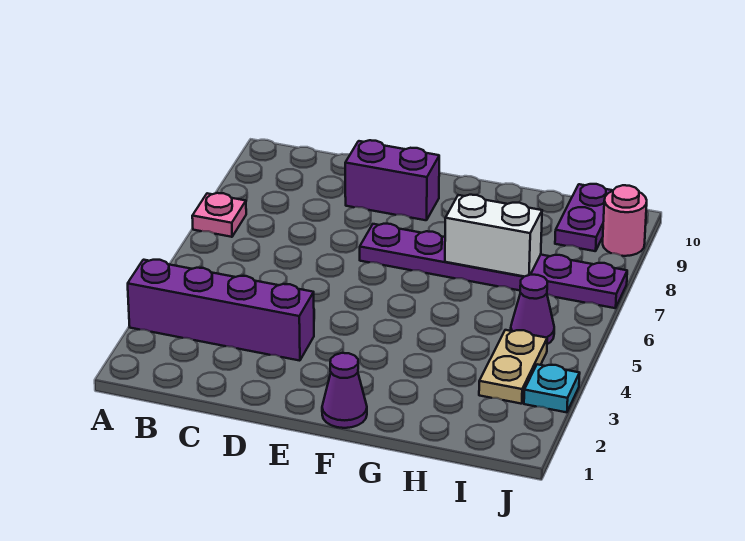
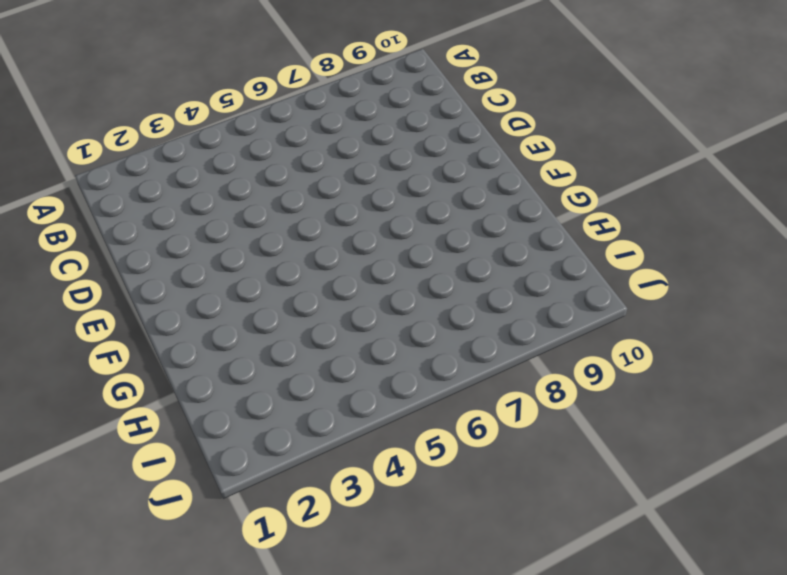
none -> purple brick A3:D3 level 1
none -> pink plate A7 level 1

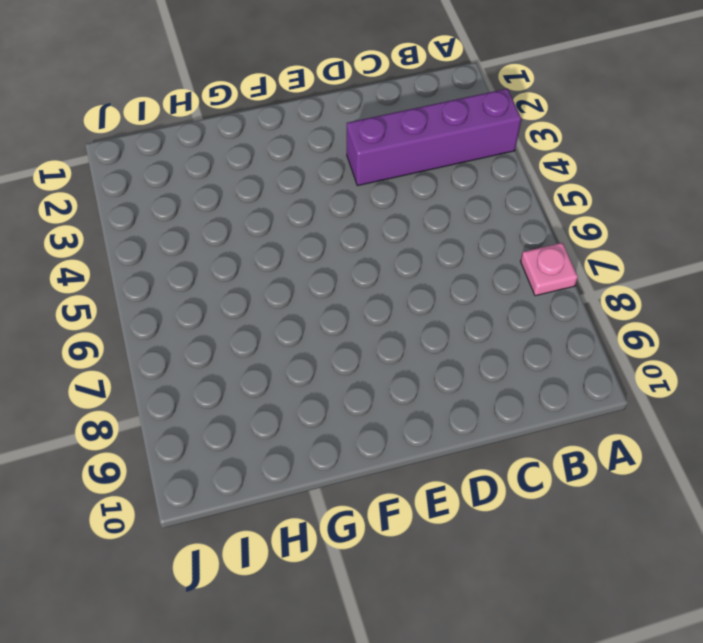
none -> purple brick D9:E9 level 1
none -> purple plate E7:J7 level 1

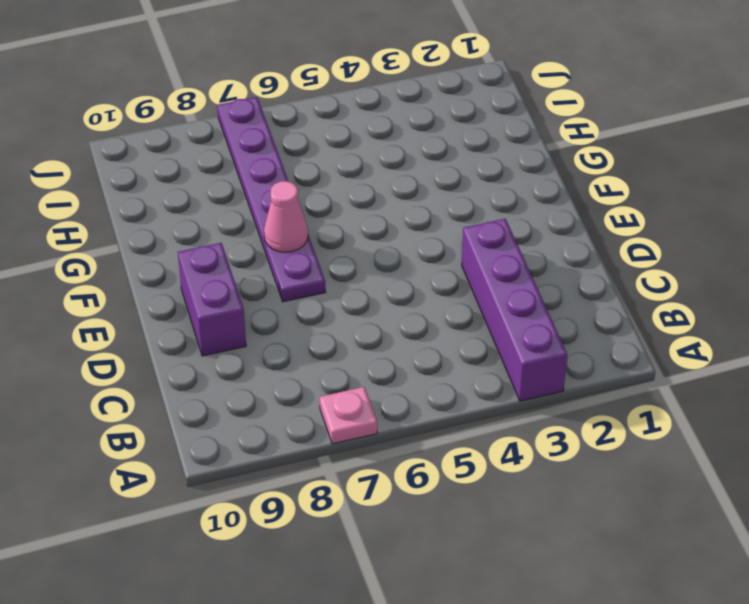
pink cone F7 level 2 -> none
none -> purple cone F1 level 1
none -> tan plate I3:I4 level 1

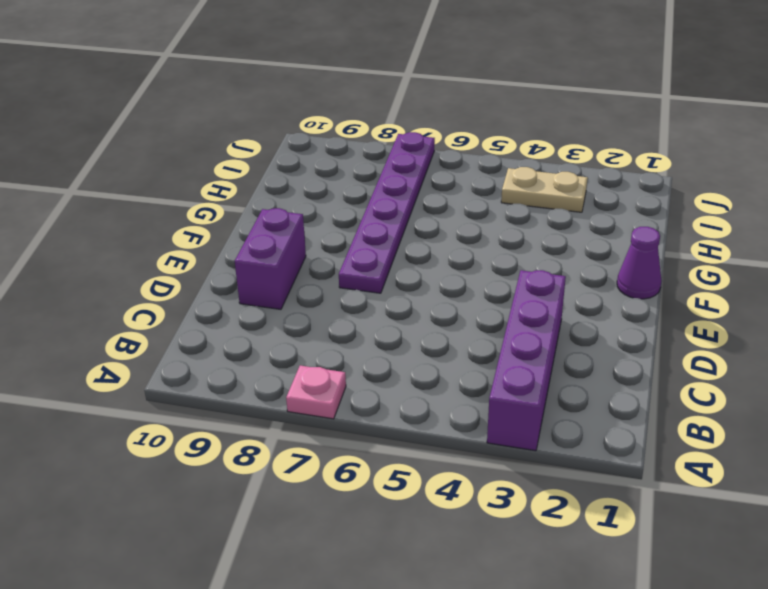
none -> purple cone I5 level 1
none -> purple plate I9:I10 level 1

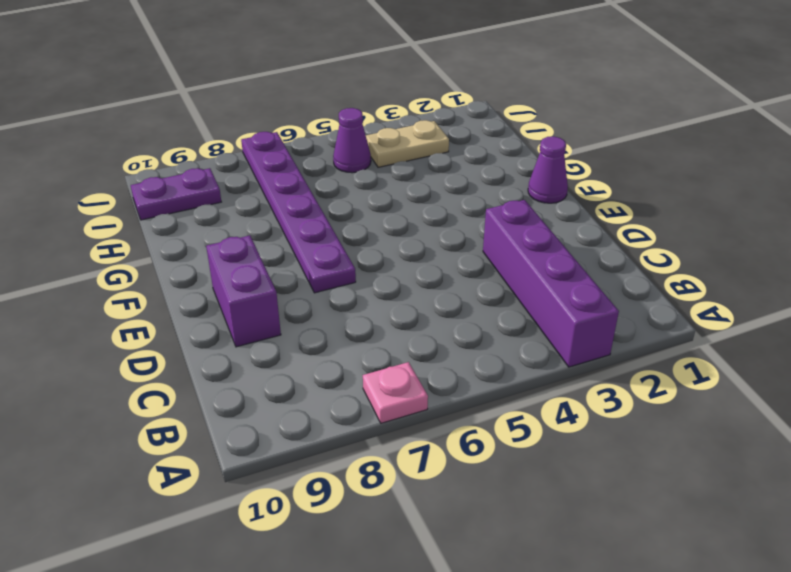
none -> cyan plate J3 level 1
none -> pink round brick J9 level 1

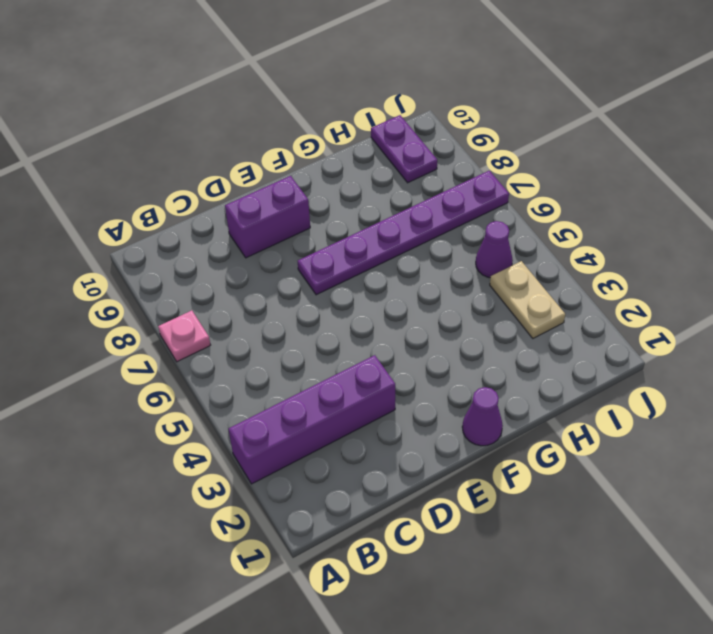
none -> cyan plate J3 level 1
none -> pink round brick J9 level 1

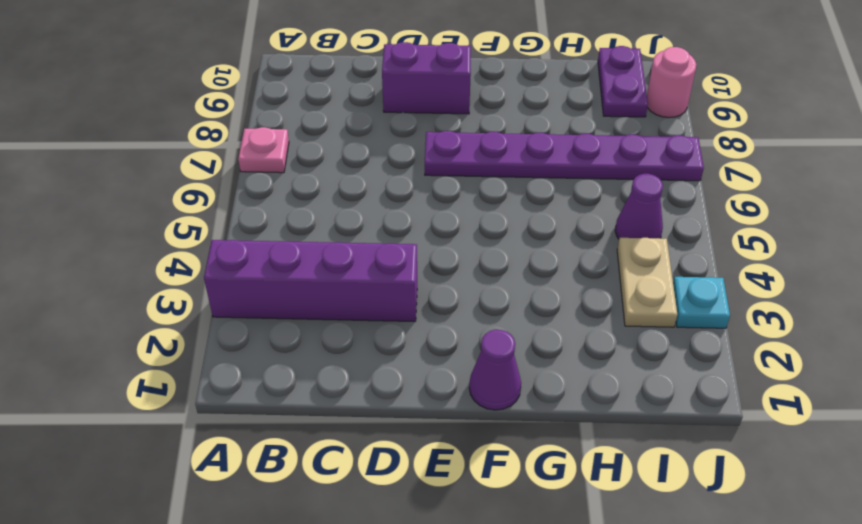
none -> white brick G7:H7 level 2

